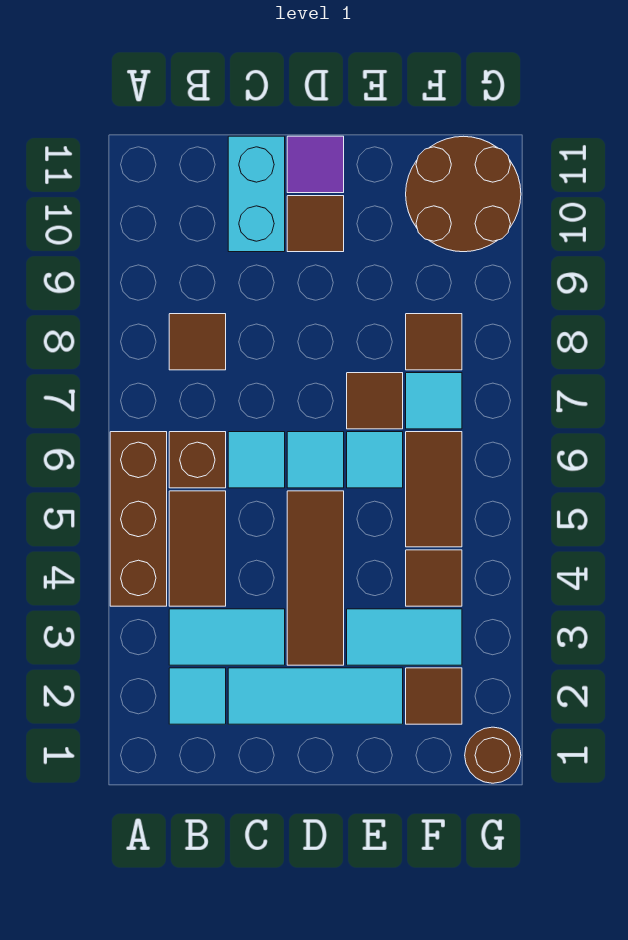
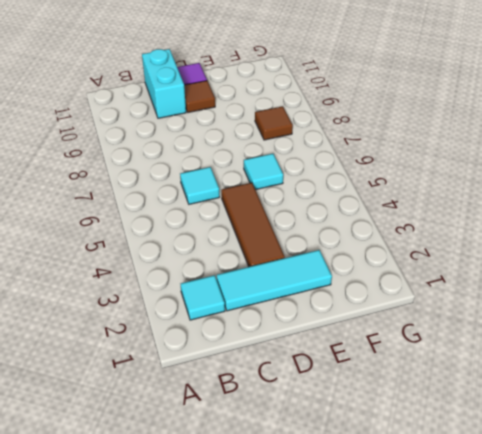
none -> brown brick A4:A6 level 1
none -> cyan tile B3:C3 level 1
none -> brown tile B4:B5 level 1

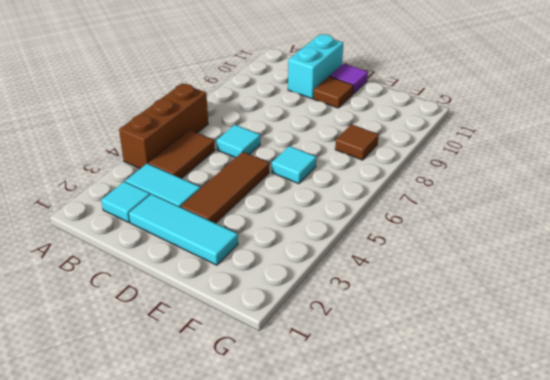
none -> brown brick B6 level 1
none -> brown tile B8 level 1
none -> cyan tile D6 level 1

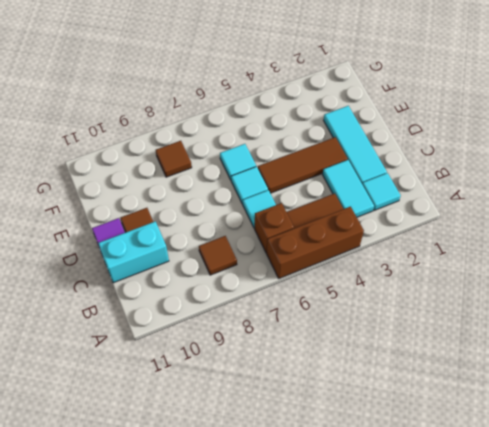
none -> cyan tile E3:F3 level 1
none -> brown tile E7 level 1
none -> brown tile F2 level 1

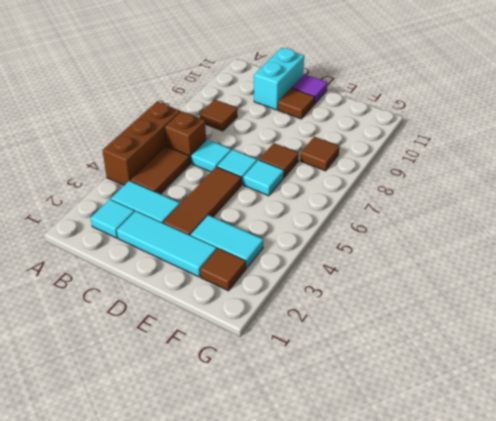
none -> brown tile F4 level 1
none -> brown tile F5:F6 level 1
none -> cyan tile F7 level 1

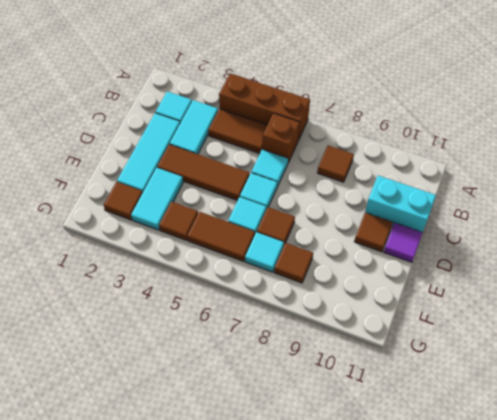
none -> brown round brick F10:G11 level 1
none -> brown round brick G1 level 1

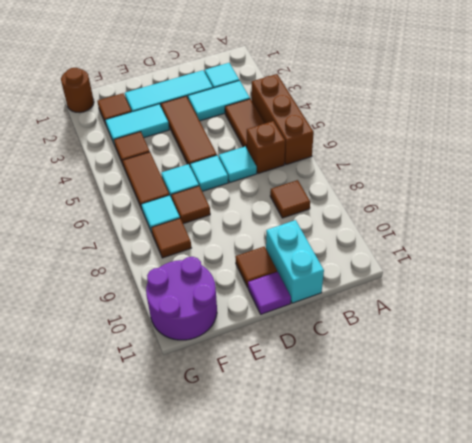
purple round brick F10:G11 level 1 -> brown round brick F10:G11 level 1

